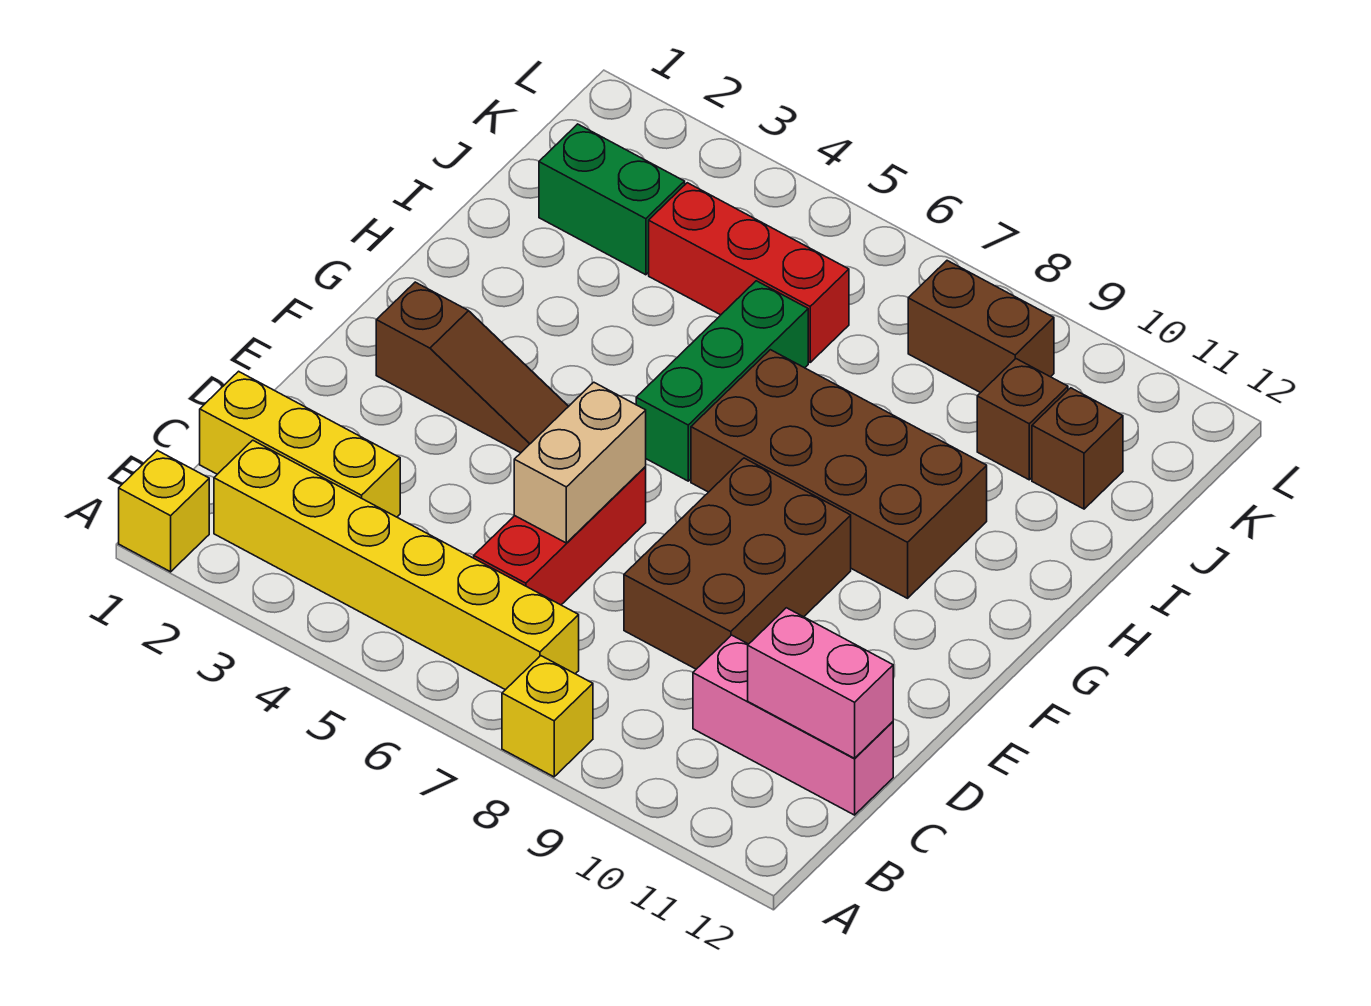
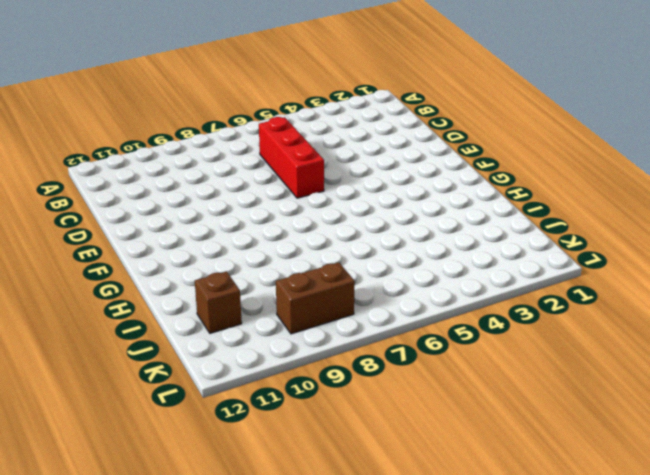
none -> yellow brick A1 level 1
none -> yellow brick A8 level 1
none -> yellow brick B2:B7 level 1

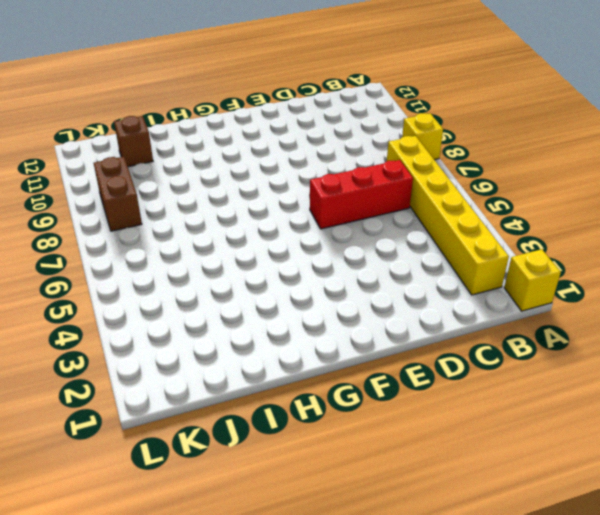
none -> yellow brick C1:C3 level 1
none -> pink brick C10:C12 level 1
none -> brown brick D8:F9 level 1

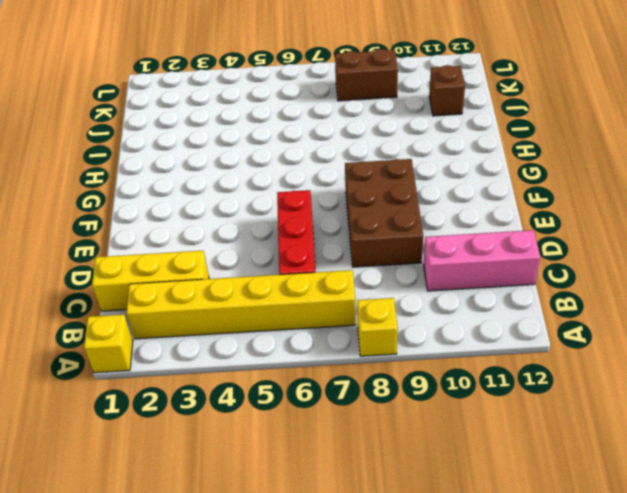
none -> brown slope F2:F4 level 1 top 2
none -> green brick G6:I6 level 1
none -> brown brick G7:H10 level 1

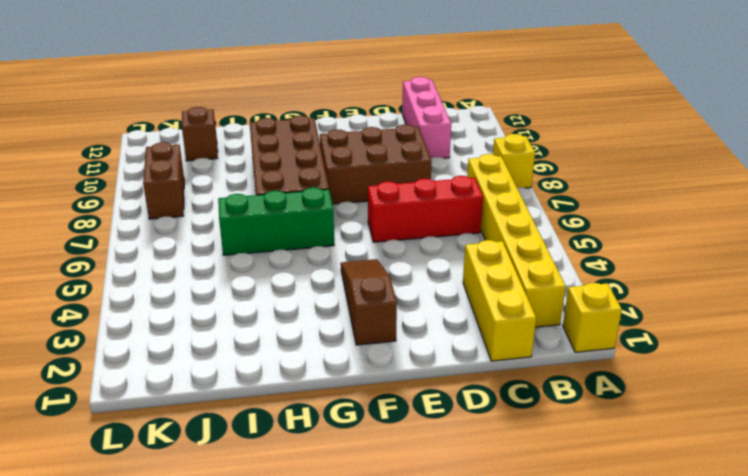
none -> green brick J2:J3 level 1
none -> red brick J4:J6 level 1
none -> brown brick J10 level 1

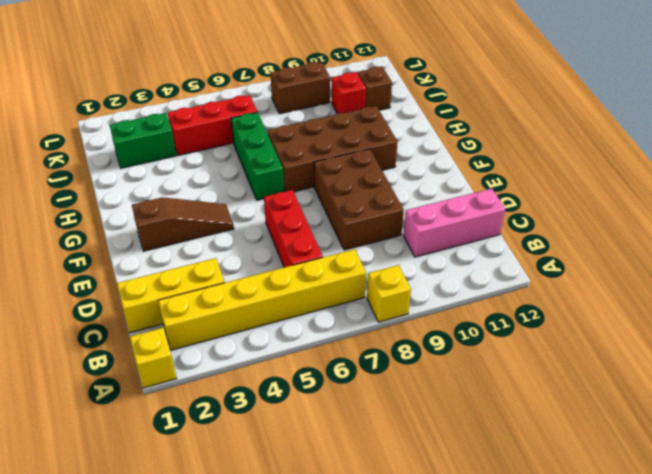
red brick J10 level 1 -> brown brick J10 level 1
none -> pink brick C11:C12 level 2
none -> tan brick D6:E6 level 2

